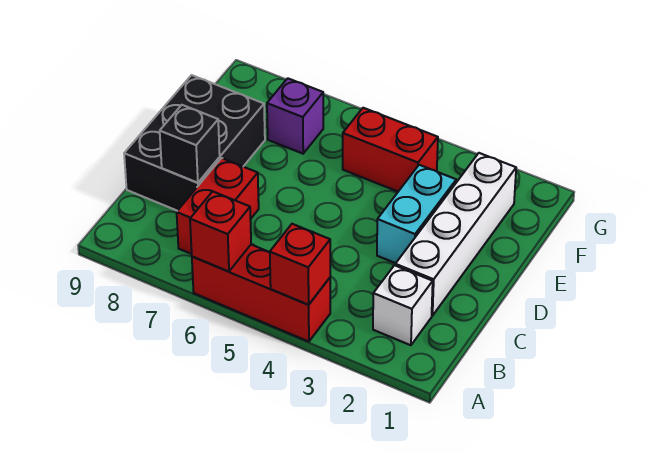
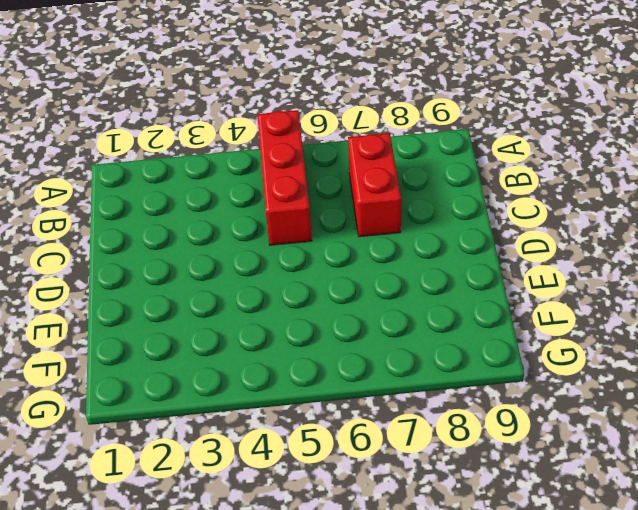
red brick A5:C5 level 1 -> red brick A4:A6 level 1
none -> white brick B2 level 1
none -> white brick C2:F2 level 1

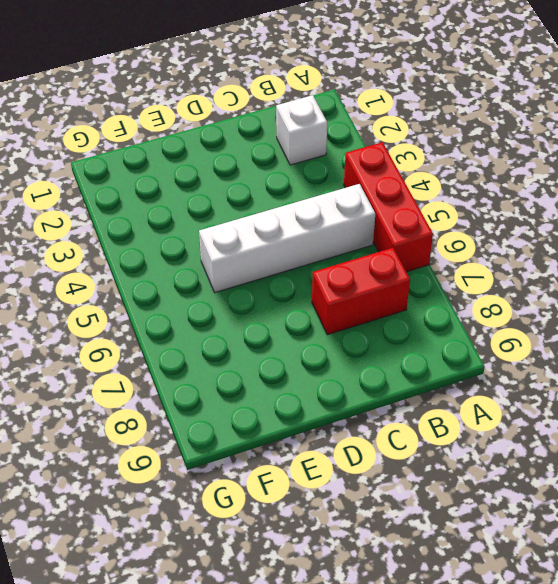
white brick B5:E5 level 1 -> white brick C2:F2 level 1
none -> black brick C8:E9 level 1
none -> cyan brick D3:E3 level 1

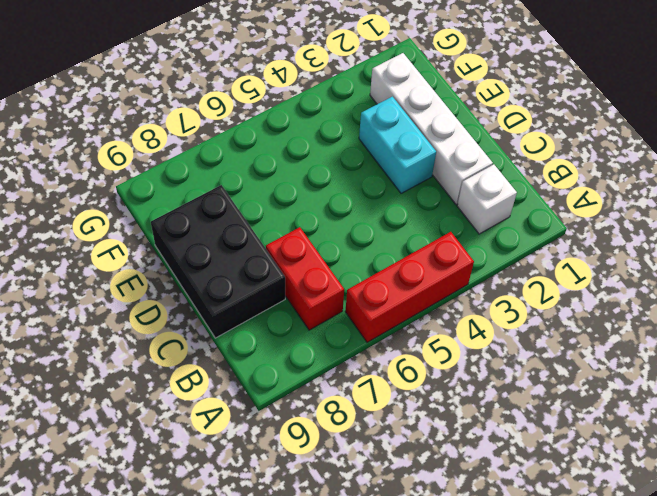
none -> red brick F4:F5 level 1
none -> purple brick F7 level 1

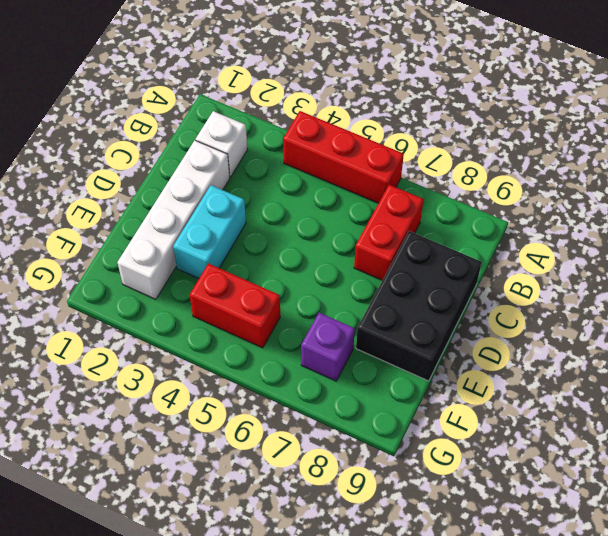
none -> red brick A4 level 2
none -> red brick A6 level 2

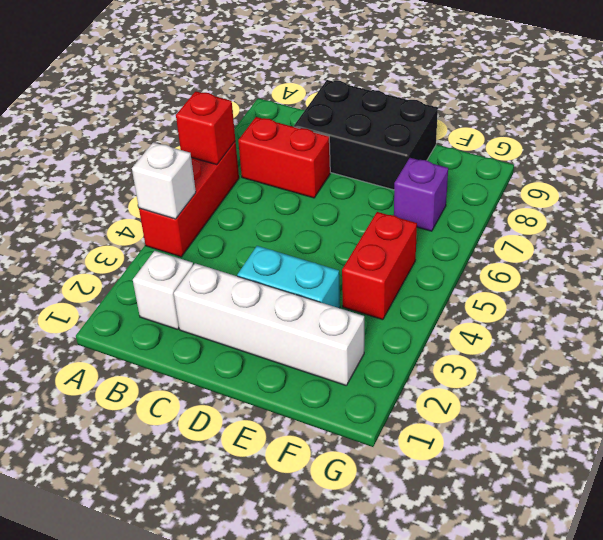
white brick A4 level 2 -> red brick A4 level 2
none -> black brick C8 level 2

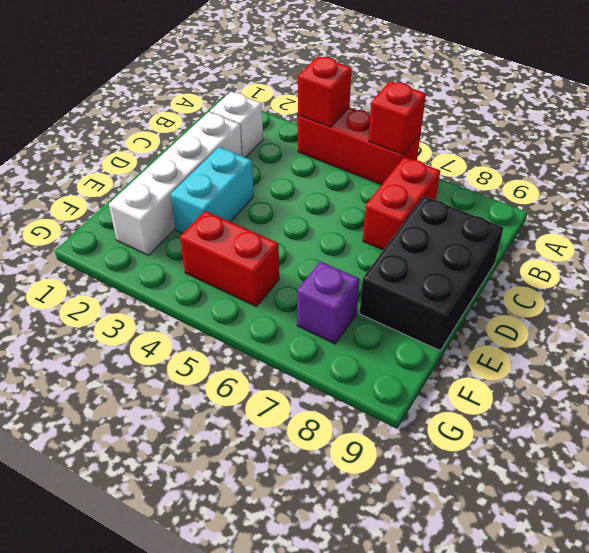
none -> black brick C8 level 2

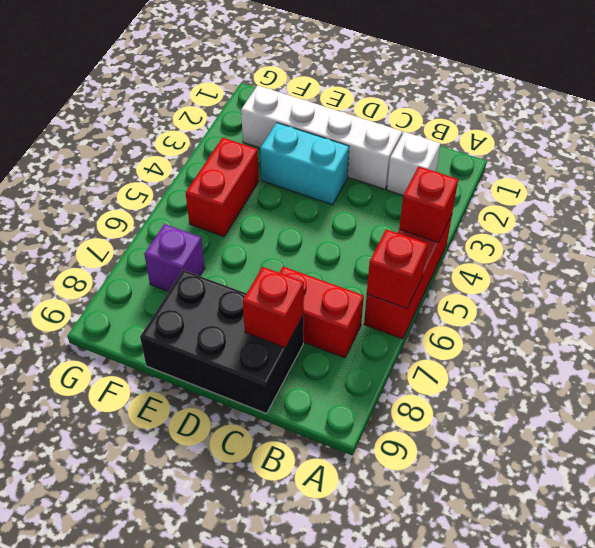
red brick C8 level 2 -> black brick C8 level 2

